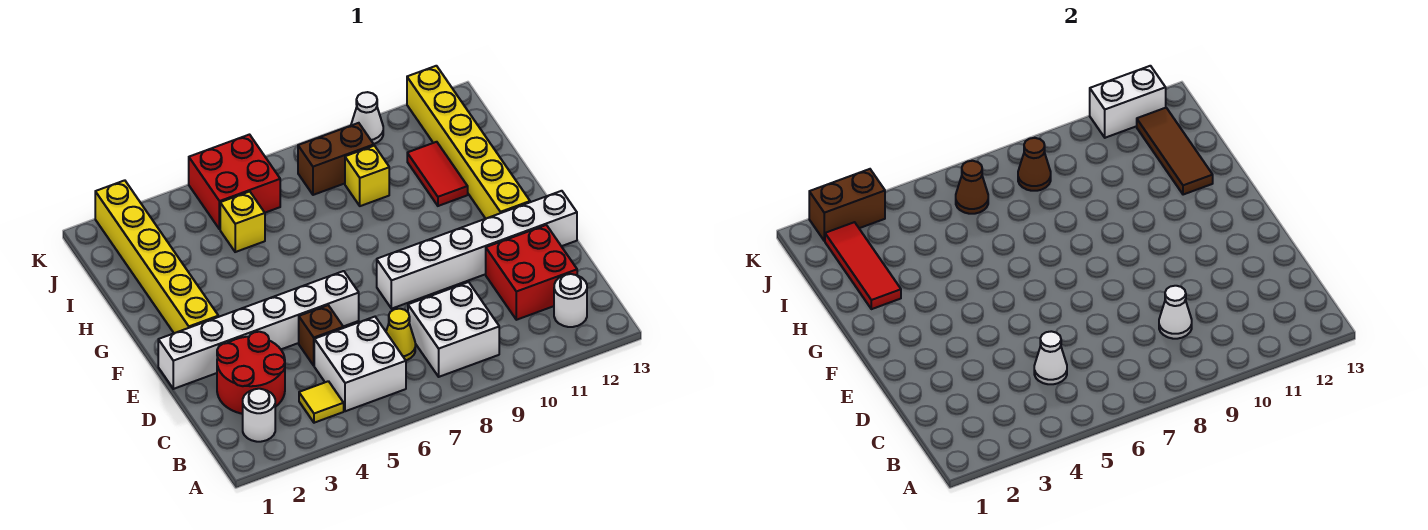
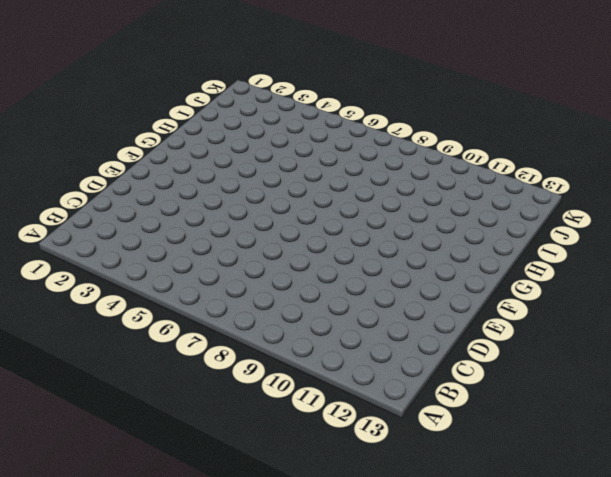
none -> white round brick B2 level 1
none -> yellow tile B4 level 1
none -> white brick B5:C6 level 1

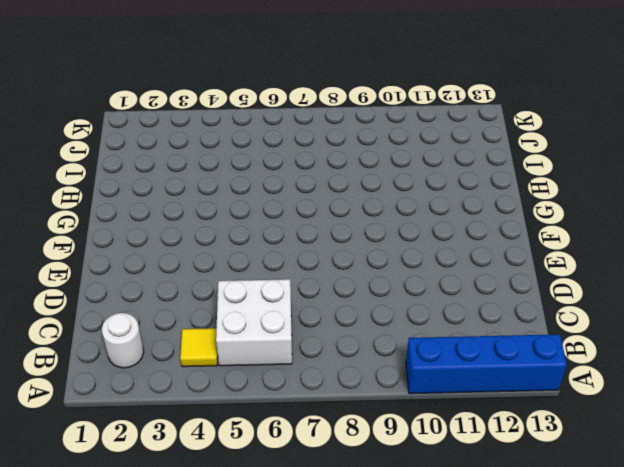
blue brick A10:A13 level 1 -> none
none -> white brick B8:C9 level 1
none -> white round brick B12 level 1
none -> red round brick C2:D3 level 1

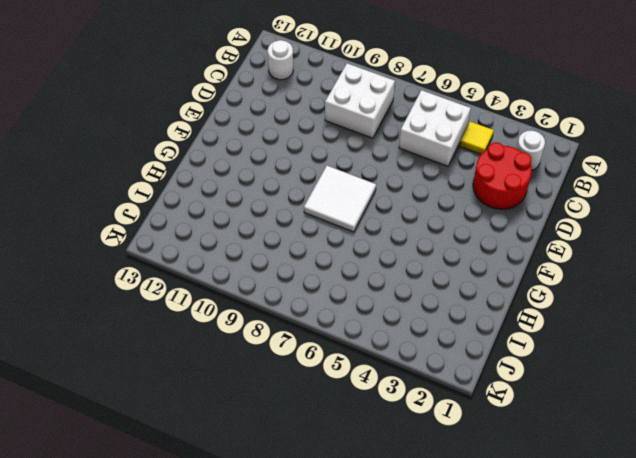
white tile F7:G8 level 1 -> none
none -> yellow cone C7 level 1
none -> red brick C11:D12 level 1
none -> brown brick D5 level 1

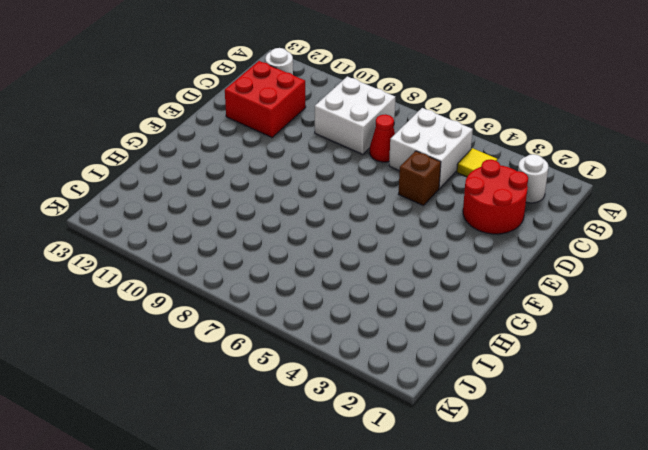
red cone C7 level 1 -> yellow cone C7 level 1
none -> white brick E1:E6 level 1
none -> white brick E8:E13 level 1
none -> yellow brick F2:K2 level 1

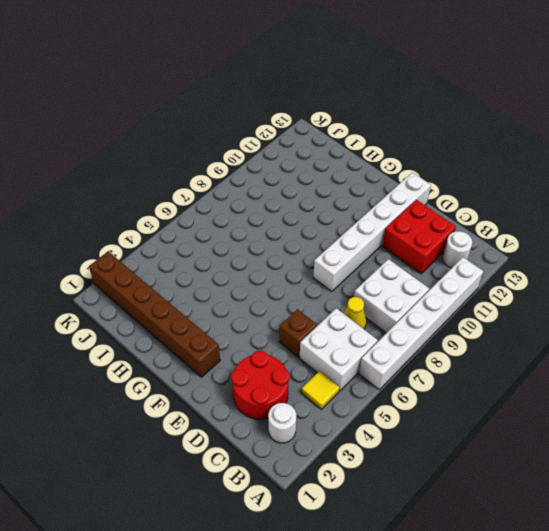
white brick A6:A11 level 1 -> white brick E1:E6 level 1
brown brick F2:K2 level 1 -> yellow brick F2:K2 level 1
none -> yellow brick F12:K12 level 1
none -> red tile H11:I11 level 1
none -> yellow brick I5 level 1

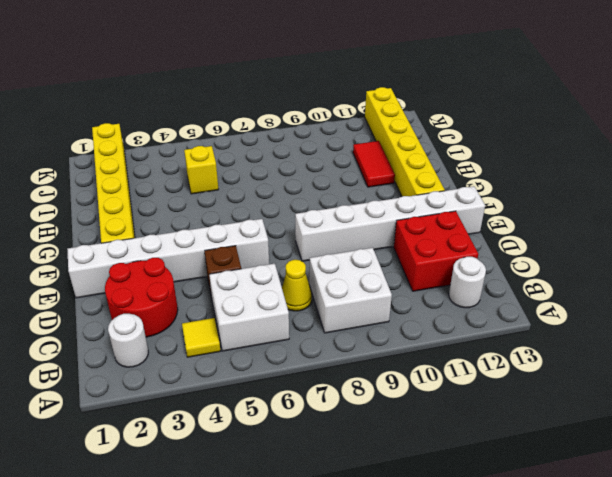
none -> yellow brick I9 level 1
none -> red brick J5:K6 level 1
none -> brown brick J8:J9 level 1

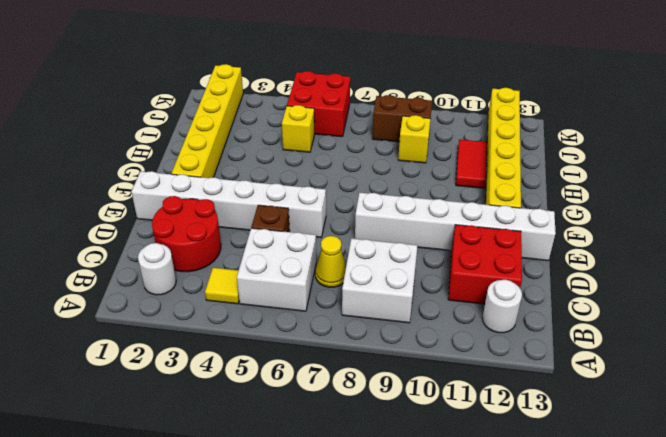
none -> white cone K10 level 1
none -> white cone C5 level 2
none -> white cone C9 level 2

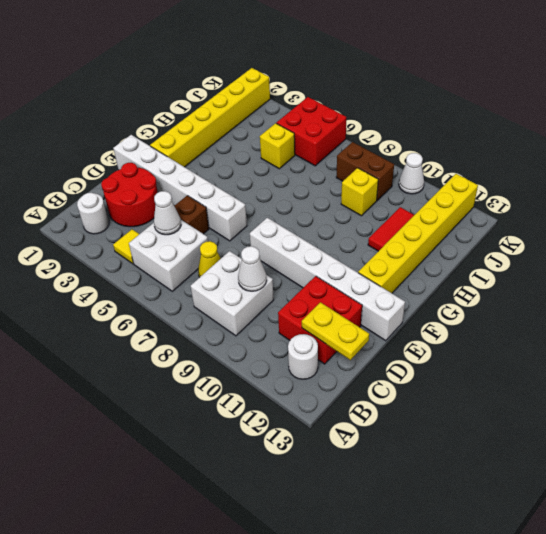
yellow plate C12:C13 level 2 -> none
none -> red tile H2:J2 level 2
none -> brown tile H12:J12 level 2
none -> brown cone J6 level 2

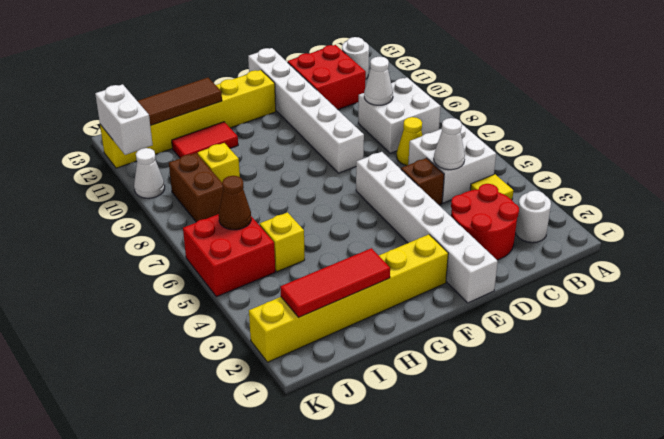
none -> brown cone J8 level 2
none -> brown brick K2:K3 level 2

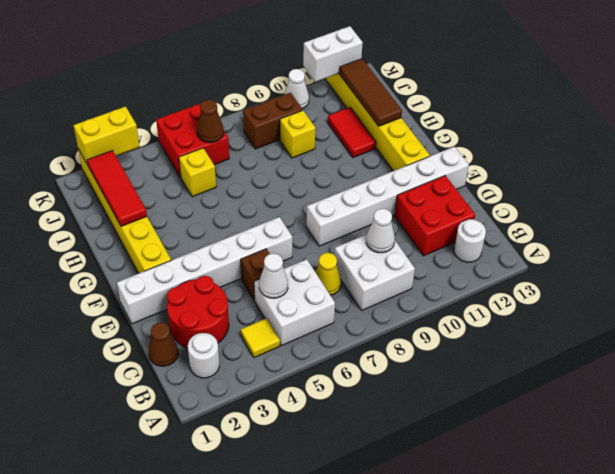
brown cone C1 level 1 -> brown cone J8 level 2
yellow brick K2:K3 level 2 -> brown brick K2:K3 level 2

